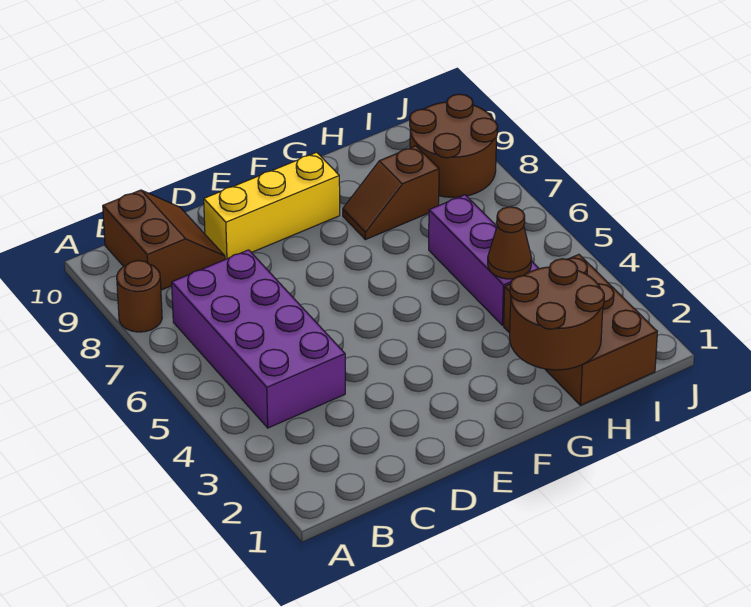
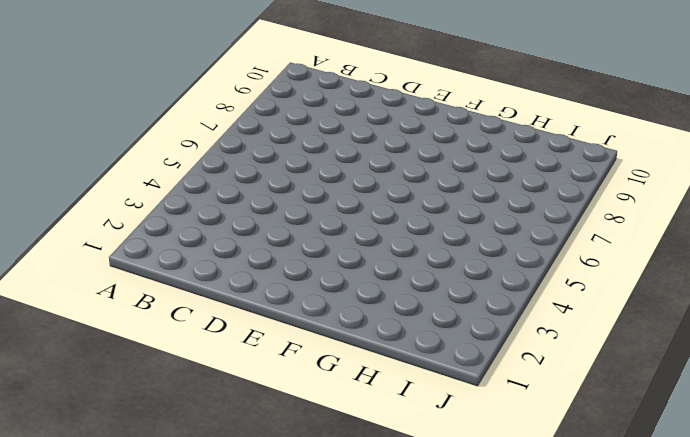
none -> brown round brick A8 level 1
none -> purple brick B4:C7 level 1

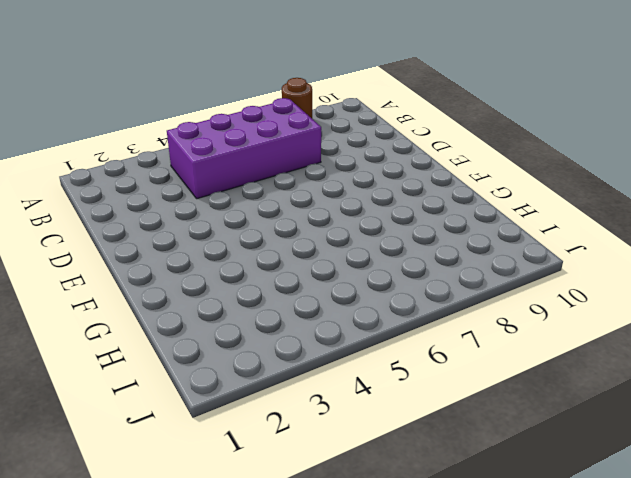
none -> brown slope B9:C10 level 1 top B
none -> yellow brick D9:F9 level 1

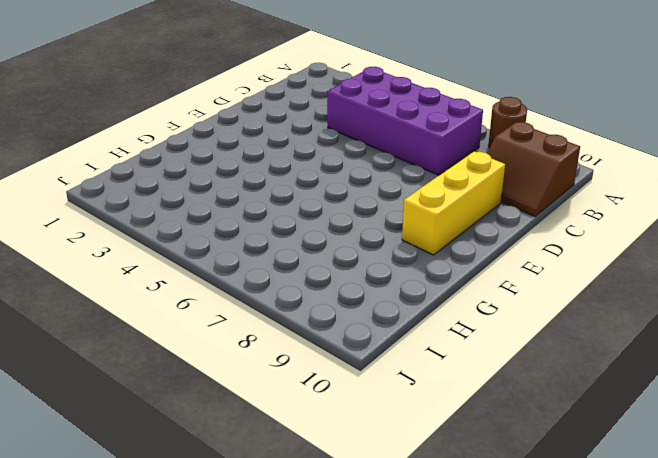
none -> brown slope G8:H8 level 1 top H
none -> brown brick H1:I3 level 1

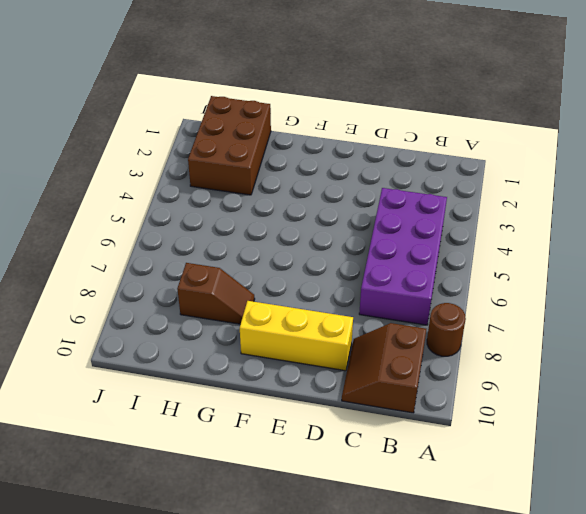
none -> purple brick H4:H6 level 1
none -> brown round brick I8:J9 level 1

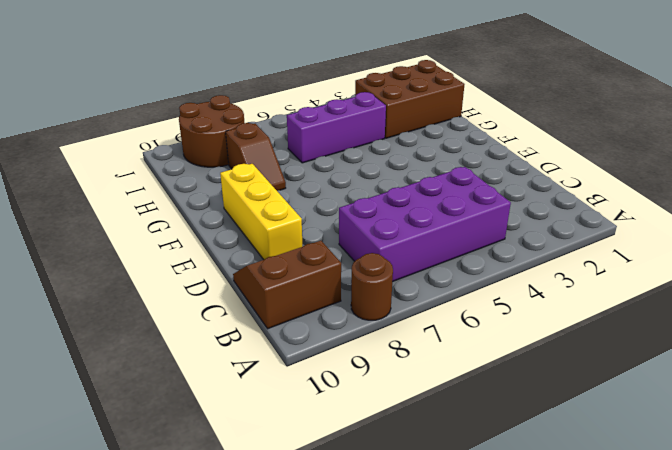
none -> brown round brick G1:H2 level 2
none -> brown cone H4 level 2

